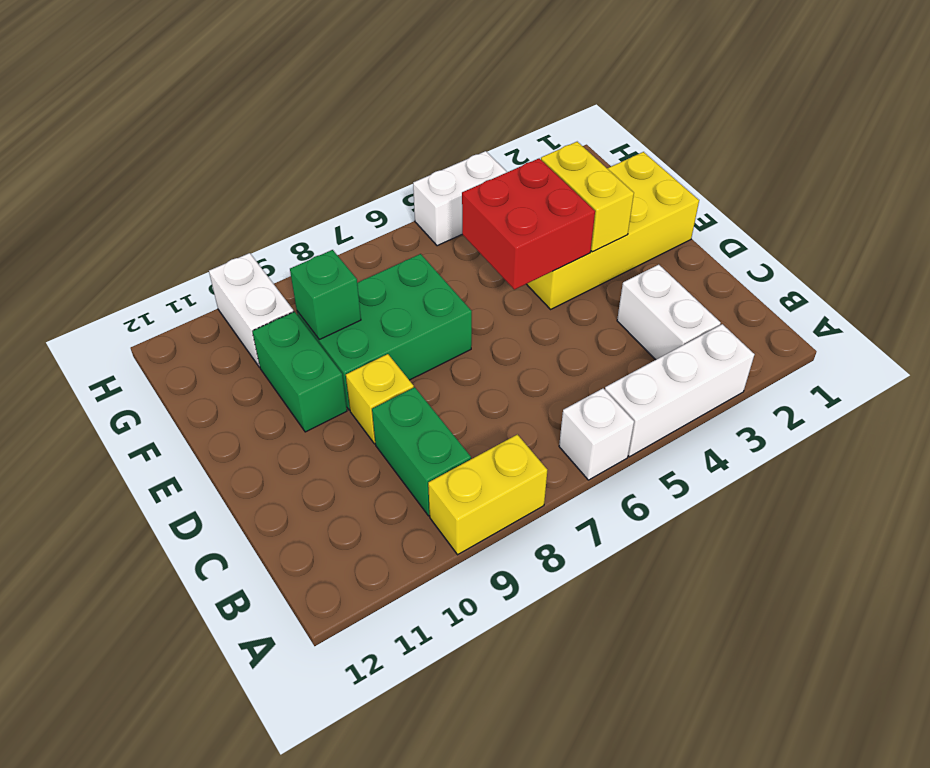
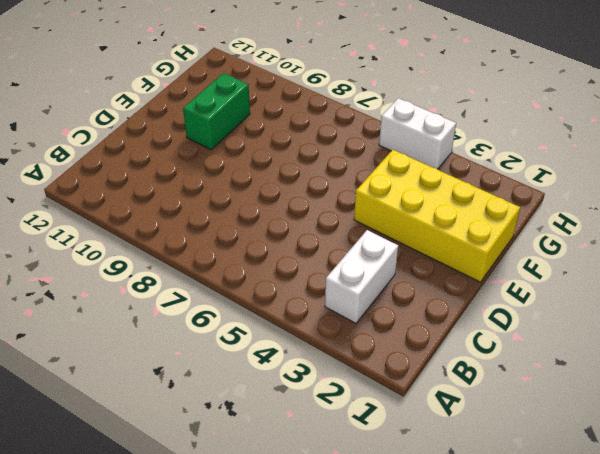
none -> white brick A3:A5 level 1
none -> white brick A6 level 1
none -> yellow brick A8:A9 level 1

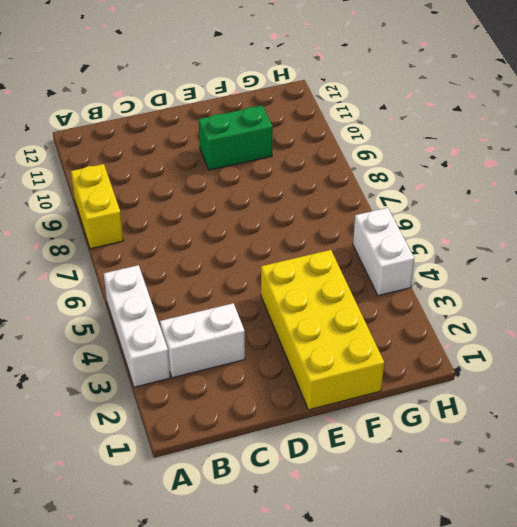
none -> white brick A6 level 1
none -> green brick B9:C9 level 1
none -> yellow brick D9 level 1

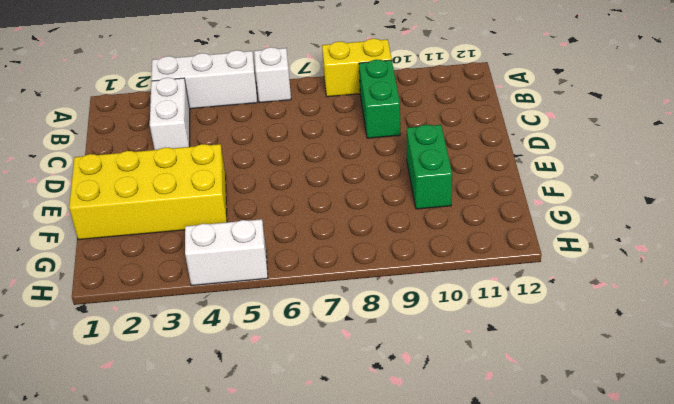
none -> yellow brick D9 level 1
none -> green brick E7:F9 level 1
none -> white brick G10:H10 level 1

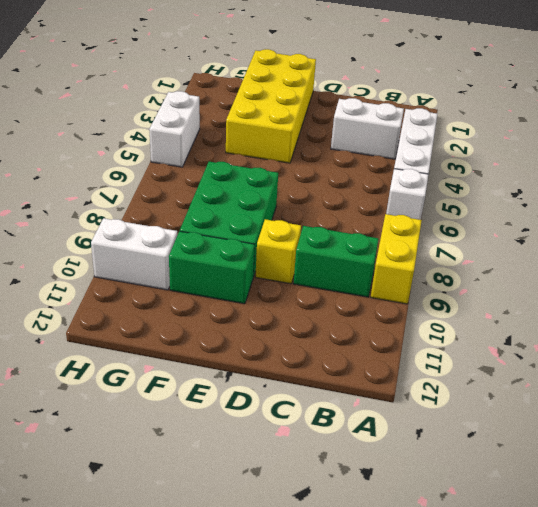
none -> yellow brick E3:F3 level 2
none -> red brick E4:F5 level 2
none -> green brick F9 level 2

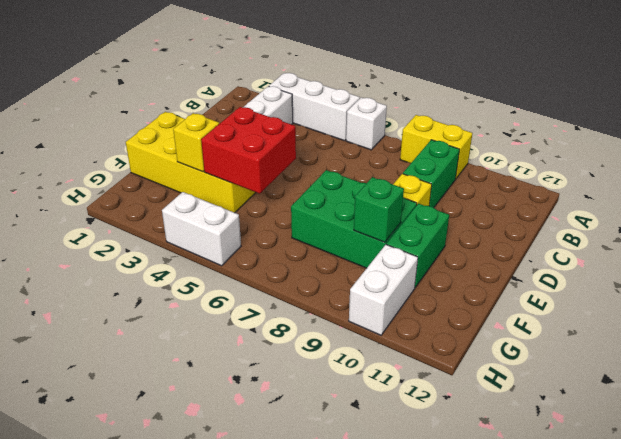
yellow brick F3 level 2 -> yellow brick E3:F3 level 2

